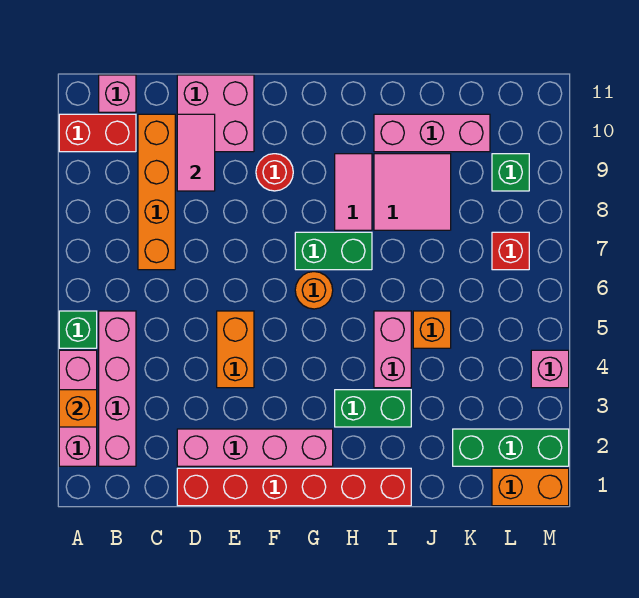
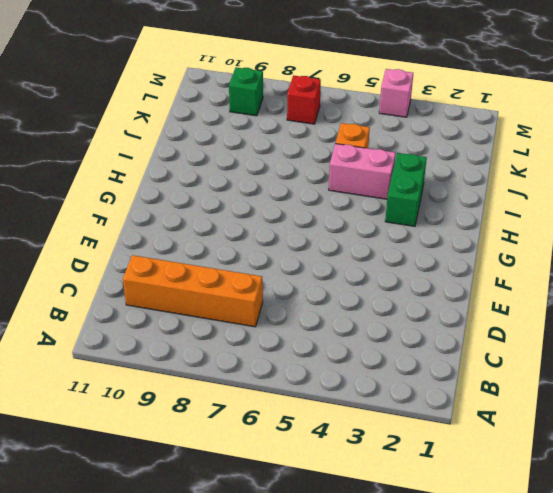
none -> pink brick A2:A4 level 1
none -> green brick A5 level 1
none -> red brick A10:B10 level 1

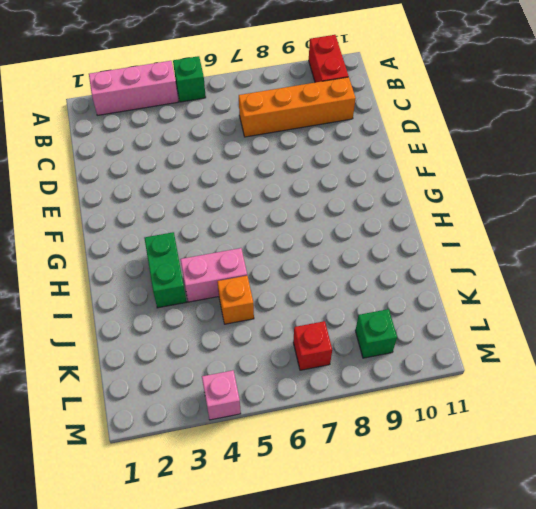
none -> pink brick B2:B5 level 1
none -> pink brick B11 level 1
none -> red brick D1:I1 level 1

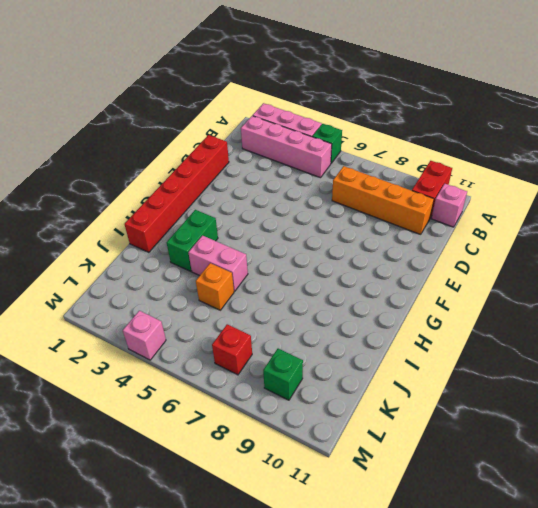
none -> pink brick D2:G2 level 1
none -> pink brick D10:E11 level 1
none -> orange brick E4:E5 level 1

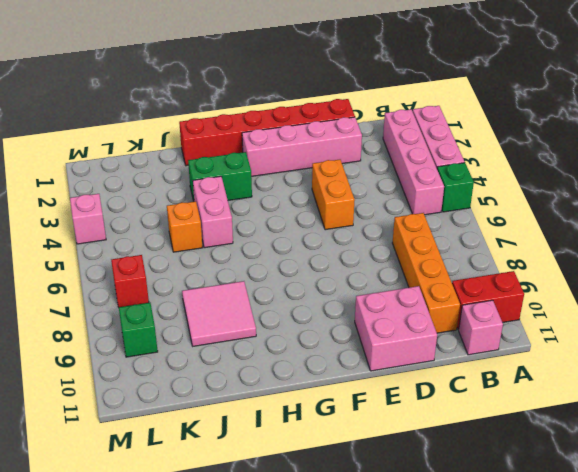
none -> red round brick F9 level 1
none -> orange round brick G6 level 1
none -> green brick G7:H7 level 1

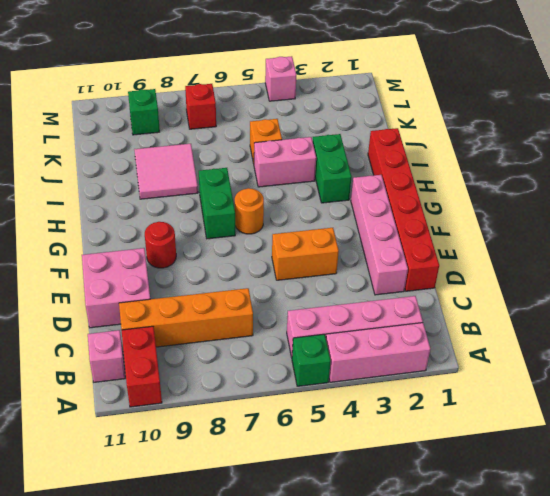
none -> pink tile H8:H9 level 1
none -> pink brick I10:K10 level 1
none -> green brick K2:M2 level 1

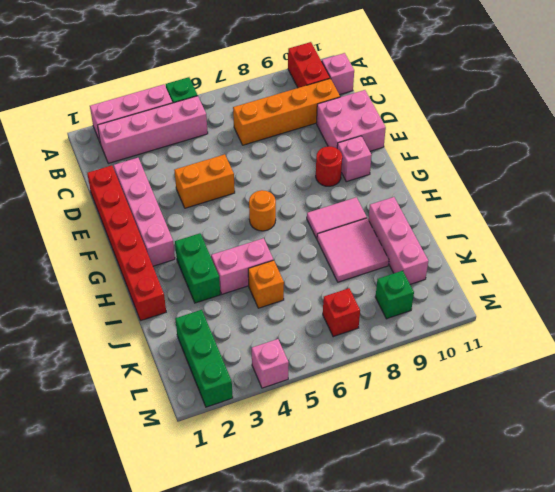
pink brick F10 level 1 -> none
none -> green brick G7:H7 level 1
none -> orange brick L1:M1 level 1
none -> orange brick A3 level 2

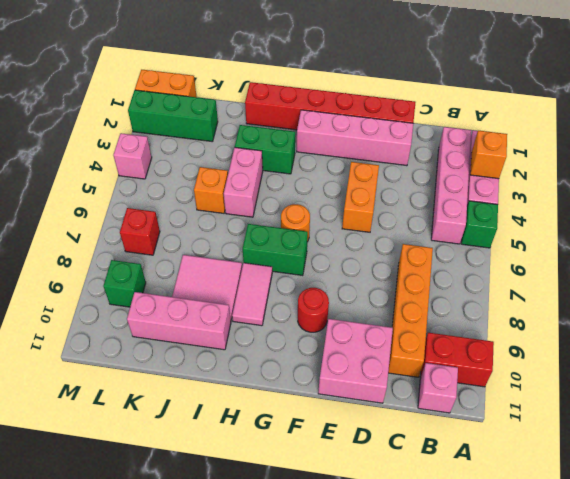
none -> pink tile D9:D10 level 2

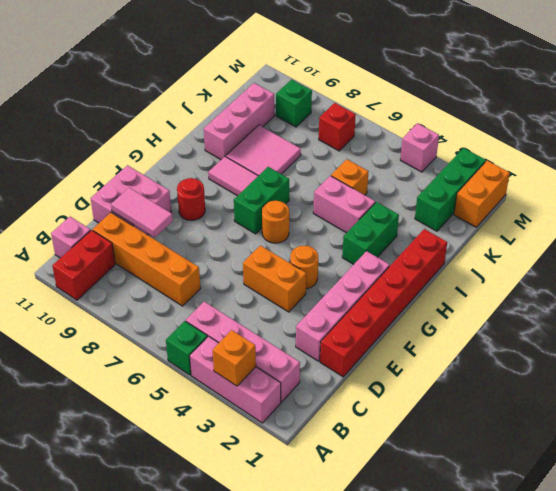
orange round brick F4 level 1 -> none

